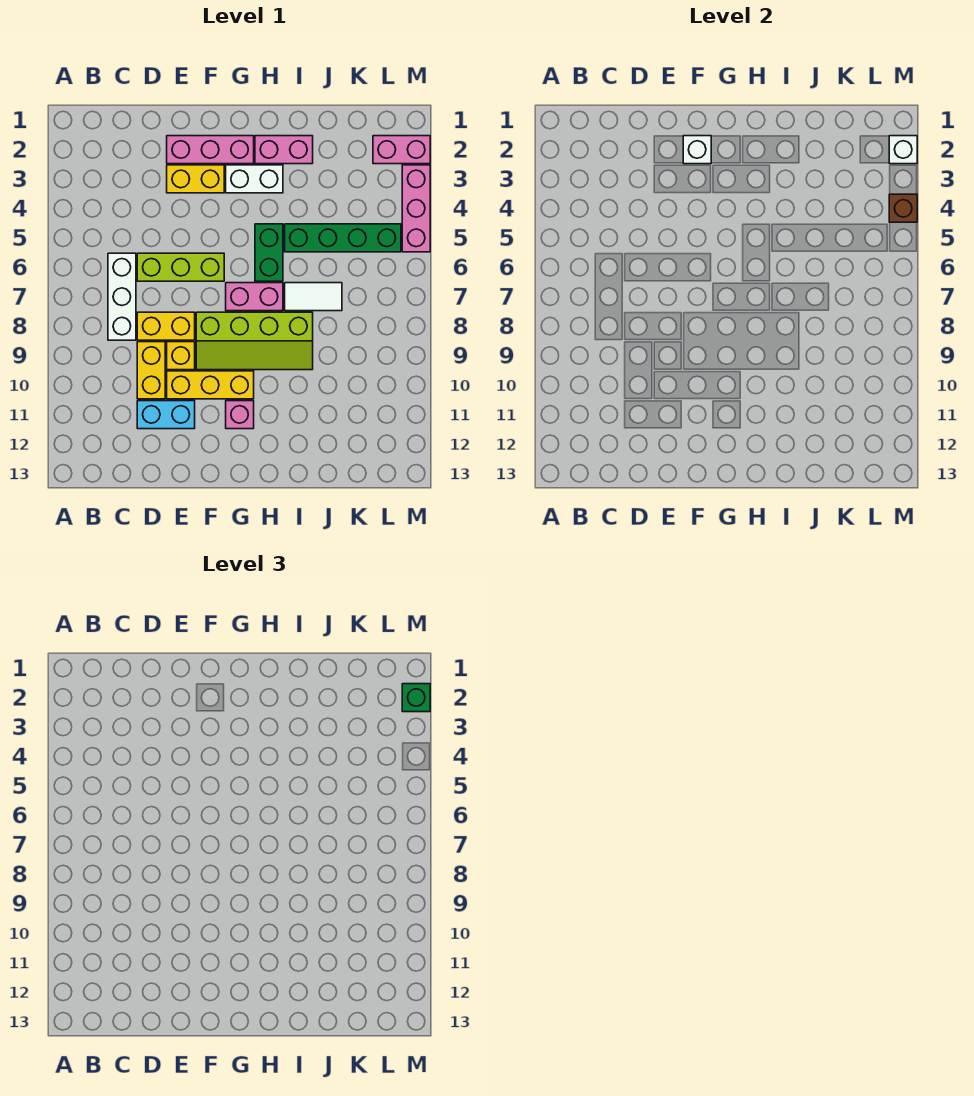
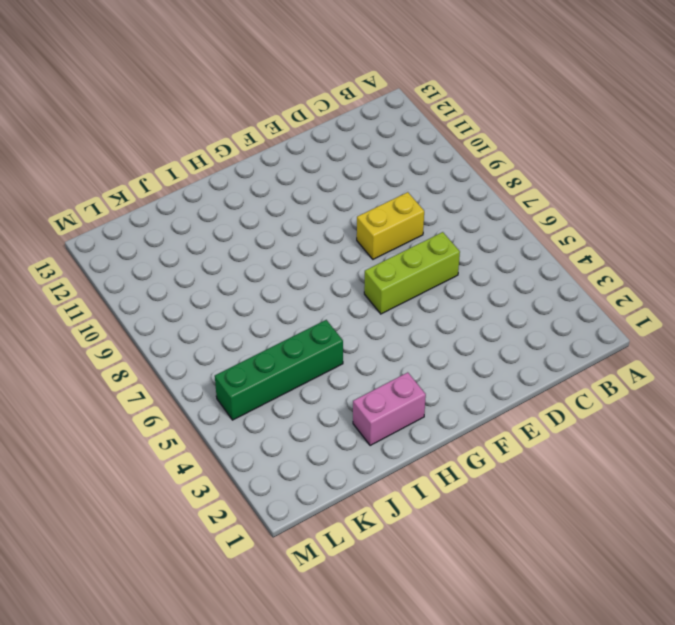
none -> white brick C6:C8 level 1
none -> yellow brick D9:D10 level 1
none -> cyan brick D11:E11 level 1

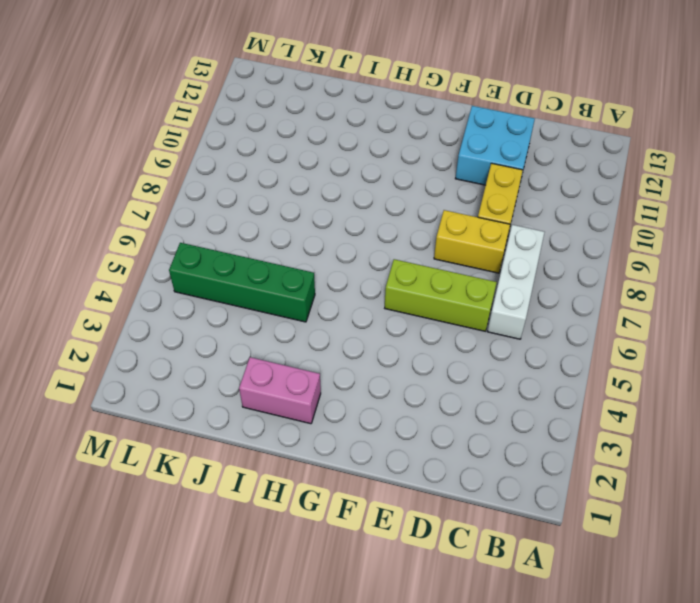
cyan brick D11:E12 level 1 -> cyan brick D11:E11 level 1
none -> pink brick E2:G2 level 1
none -> yellow brick E3:F3 level 1
none -> yellow brick E9 level 1

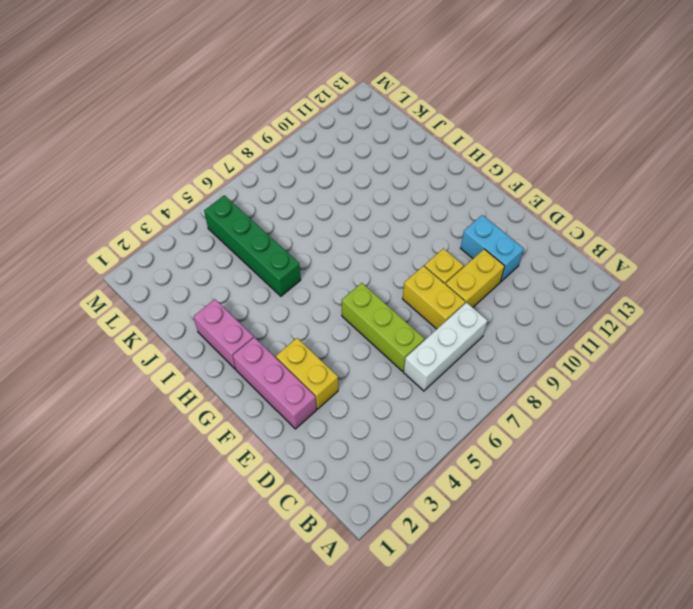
none -> yellow brick E10:G10 level 1
none -> lime slope F8:I9 level 1 top 8
none -> white brick G3:H3 level 1

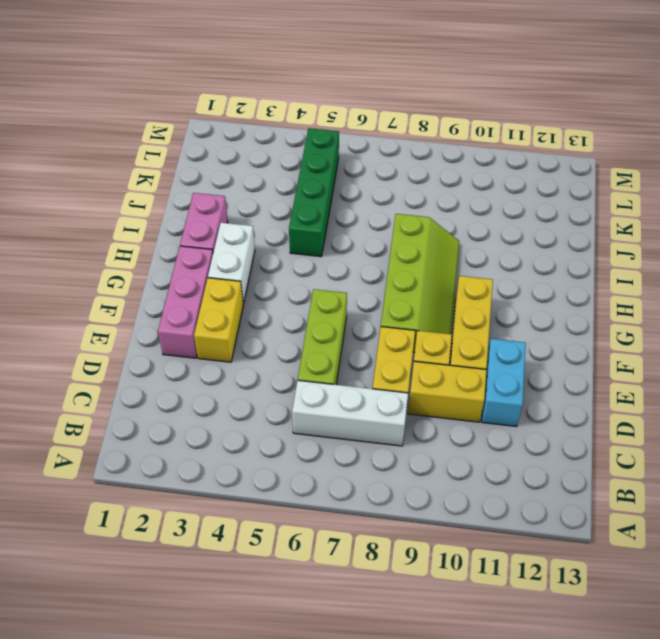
none -> pink brick G7:H7 level 1
none -> pink brick G11 level 1
none -> green brick H5:H6 level 1

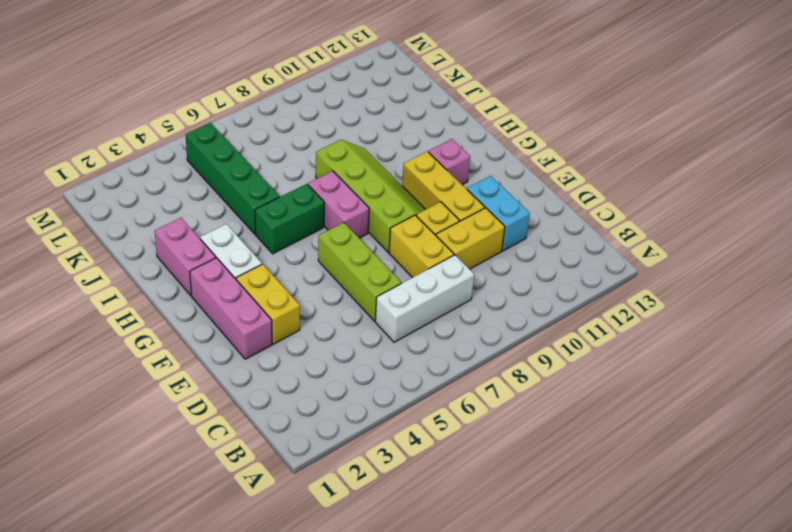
none -> white tile I7:J7 level 1
none -> pink brick L2:M2 level 1
none -> pink brick M3:M5 level 1

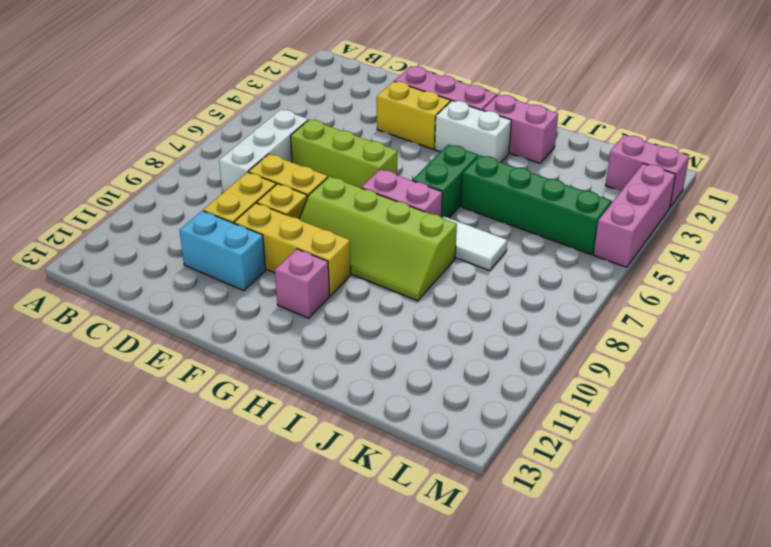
none -> white brick F2 level 2
none -> white brick M2 level 2
none -> brown brick M4 level 2

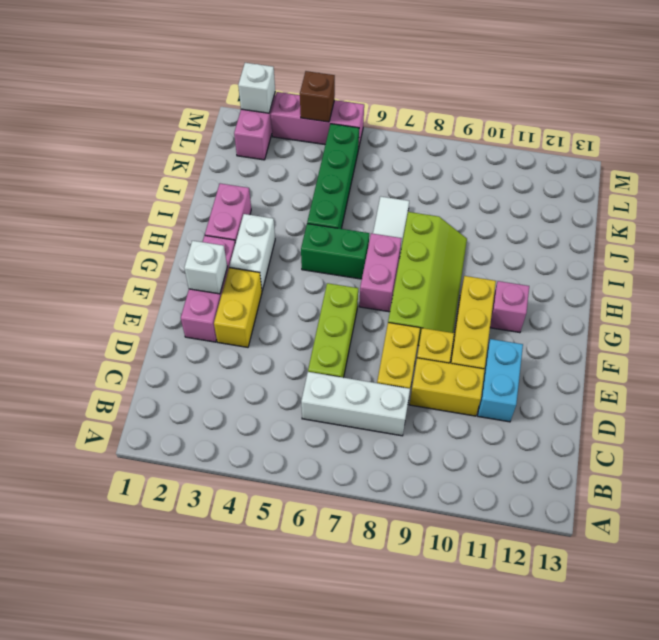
none -> green brick M2 level 3

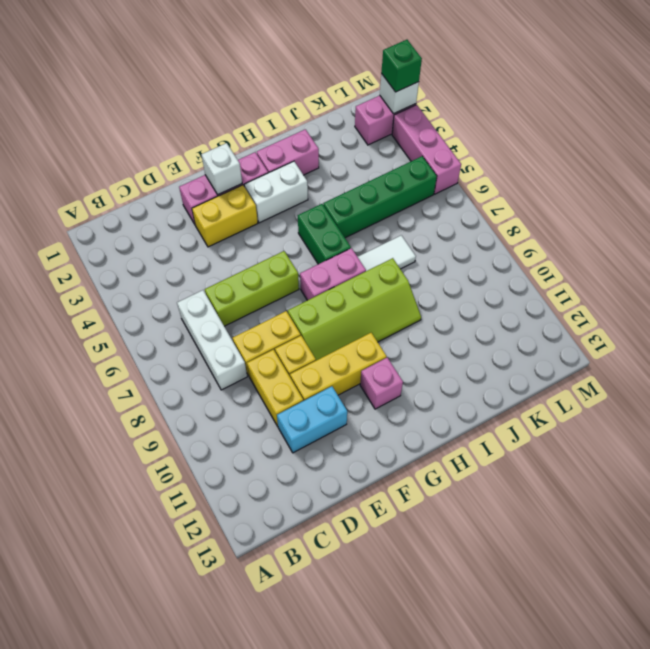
none -> brown brick M4 level 2

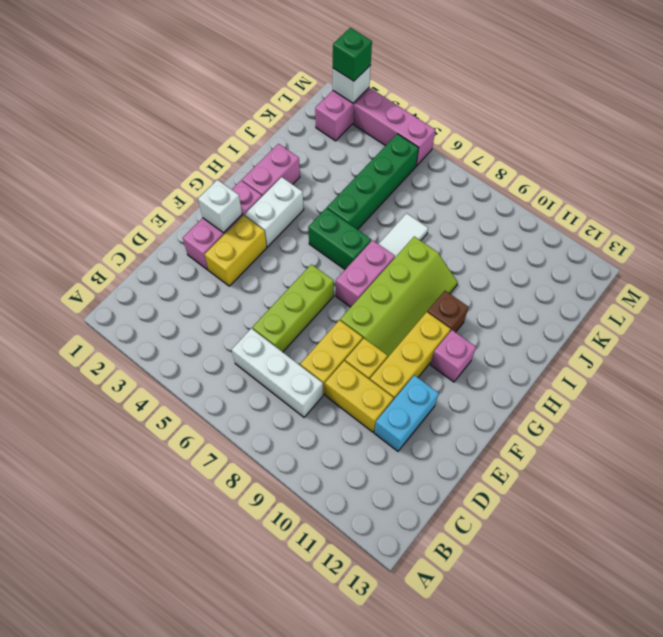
brown brick H10 level 1 -> brown brick M4 level 2

